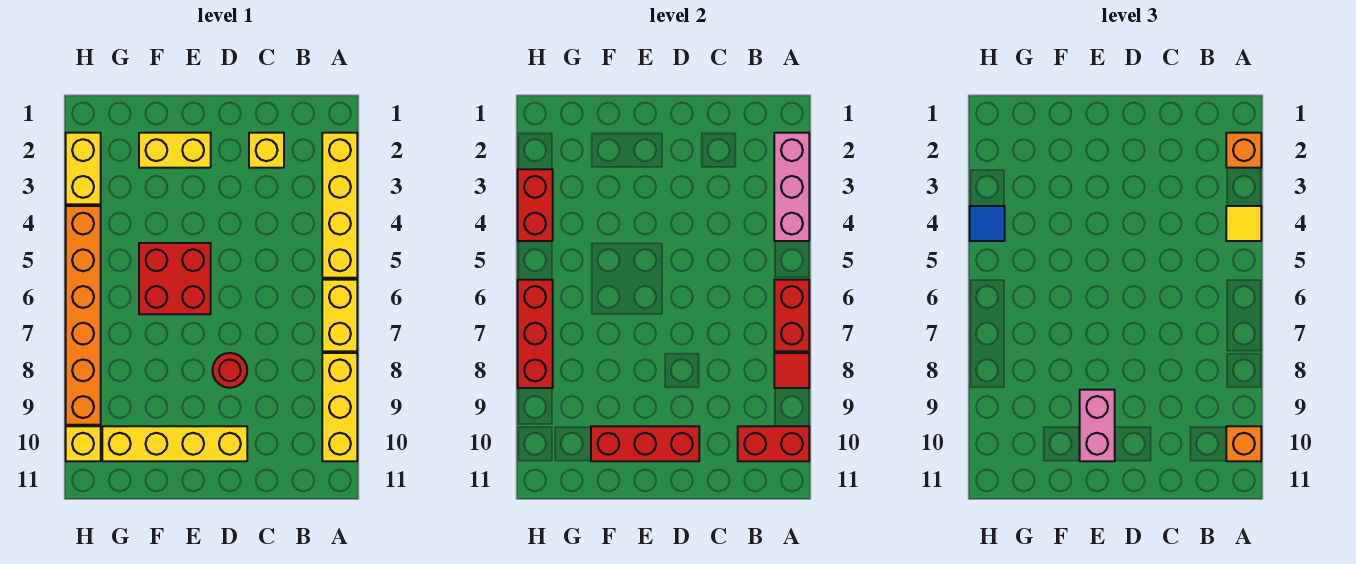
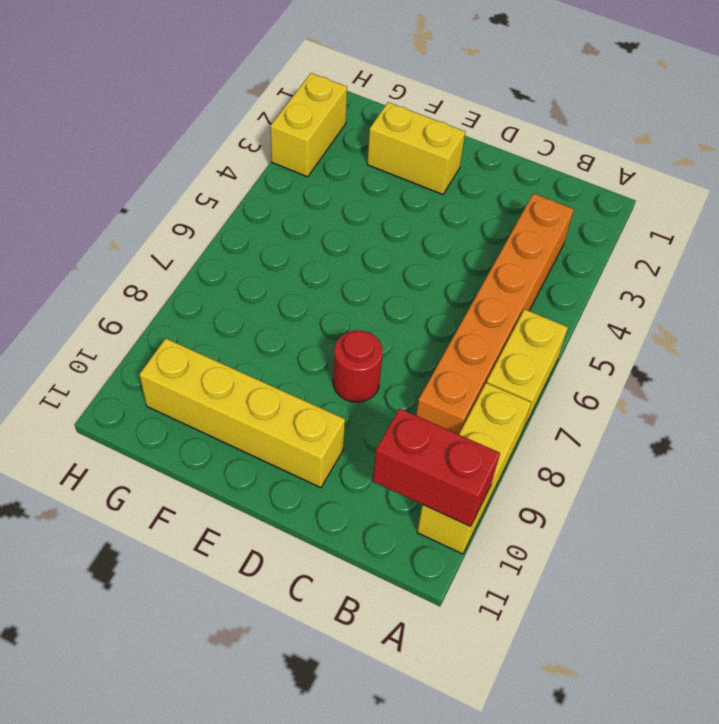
orange brick B3:B8 level 1 -> orange brick H4:H9 level 1
none -> yellow brick A2:A5 level 1
none -> yellow brick C2 level 1
none -> red brick E5:F6 level 1

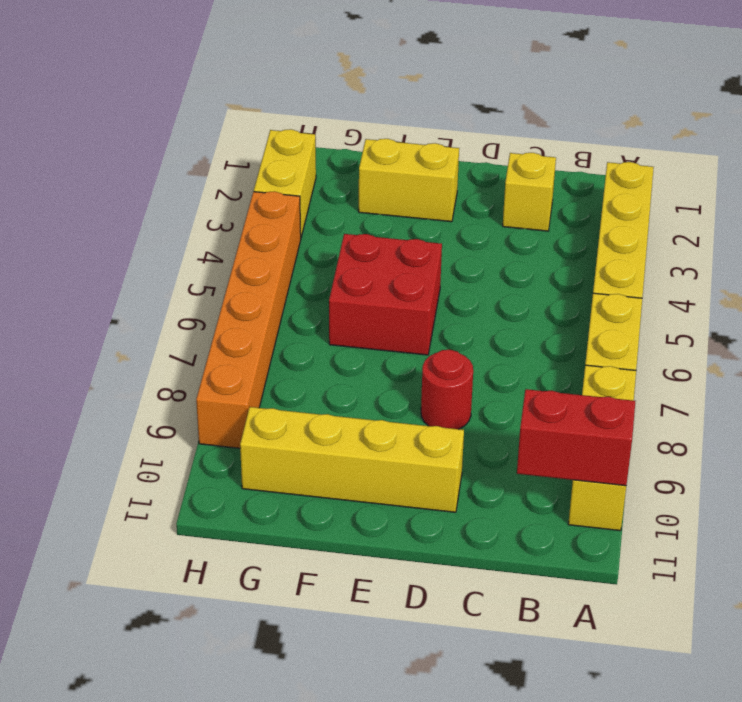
none -> yellow brick H10 level 1
none -> pink brick A2:A4 level 2
none -> red brick A6:A7 level 2

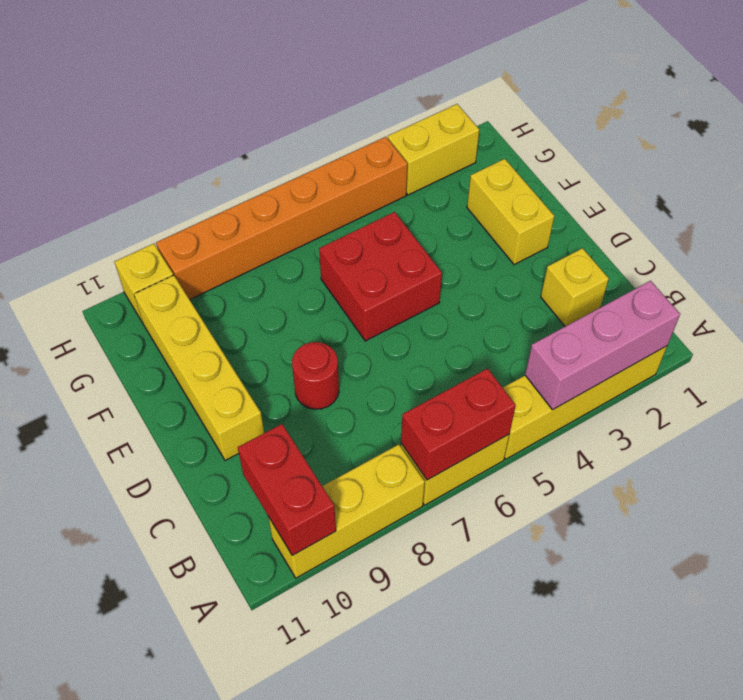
none -> red tile A8 level 2
none -> red brick D10:F10 level 2
none -> red brick H3:H4 level 2

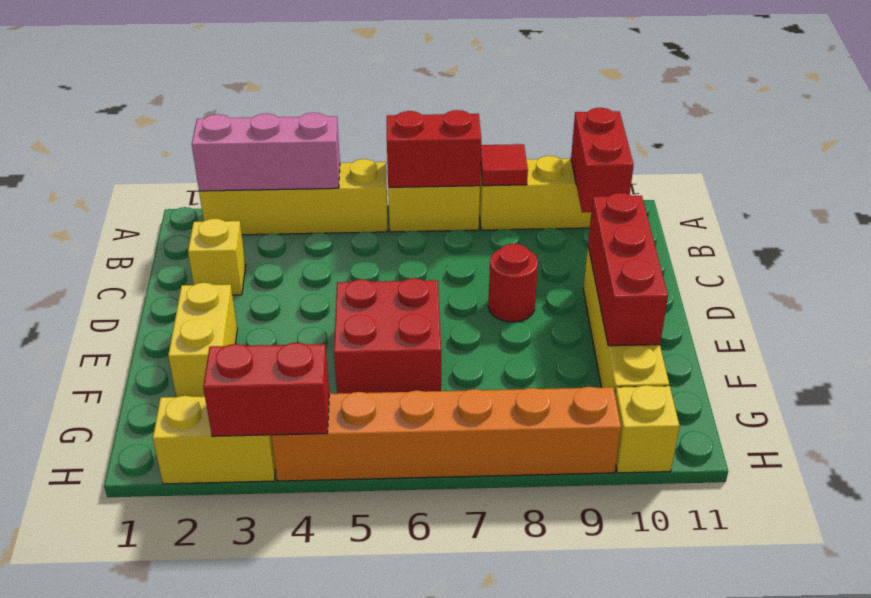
none -> red brick H6:H8 level 2
none -> orange brick A2 level 3
none -> yellow tile A4 level 3

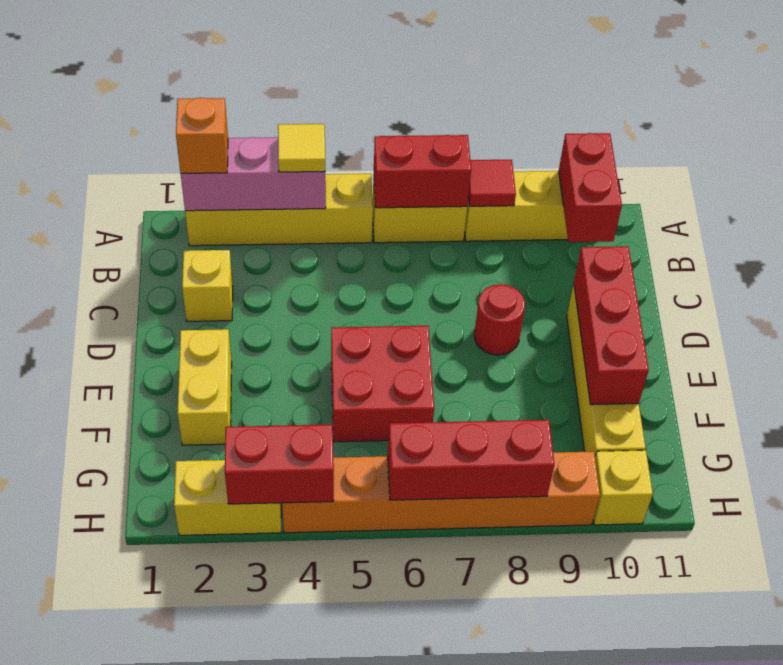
none -> orange brick A10 level 3
none -> pink brick E9:E10 level 3
none -> blue tile H4 level 3

